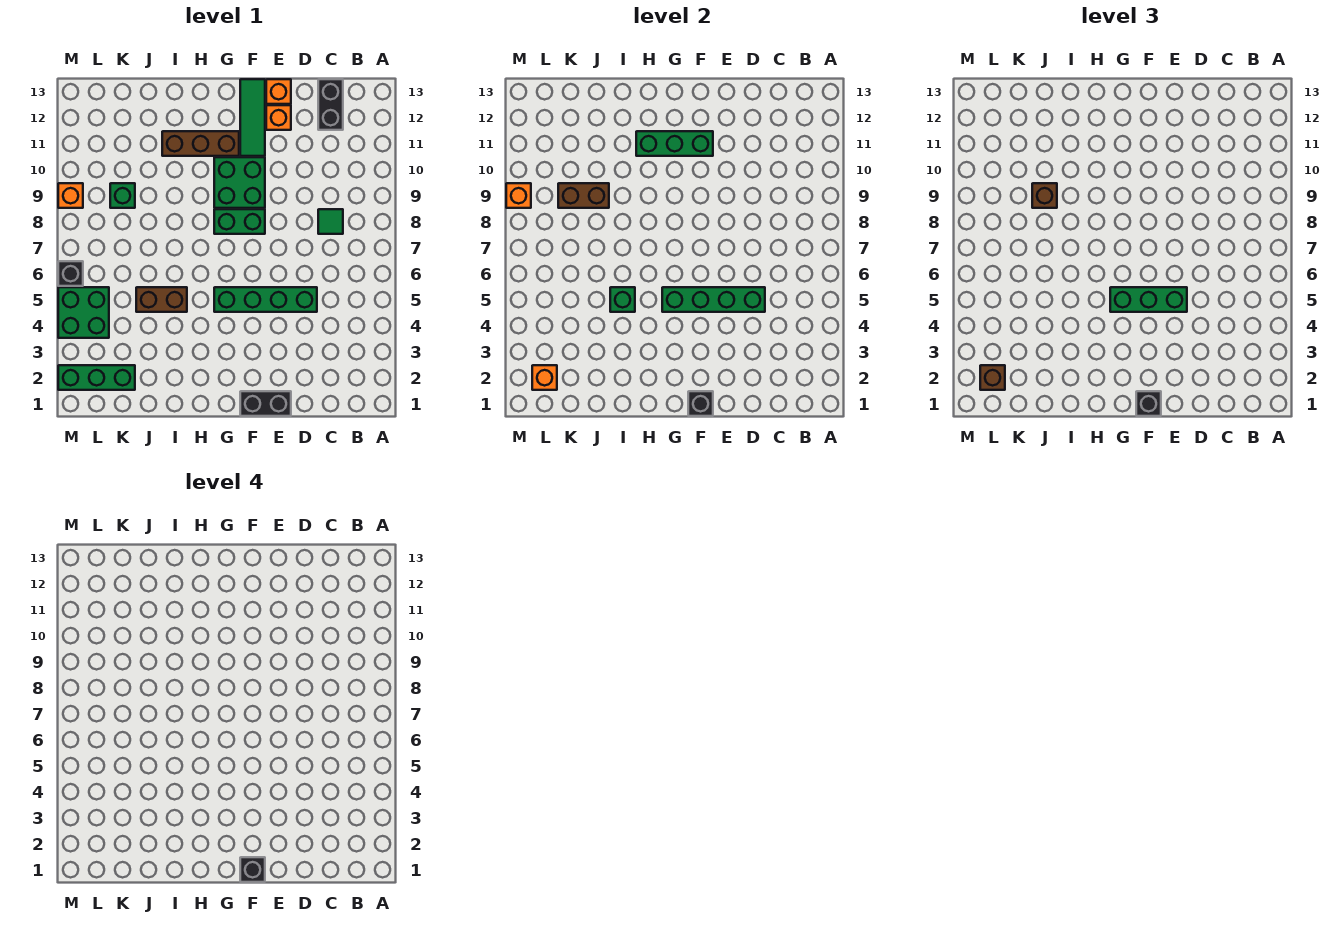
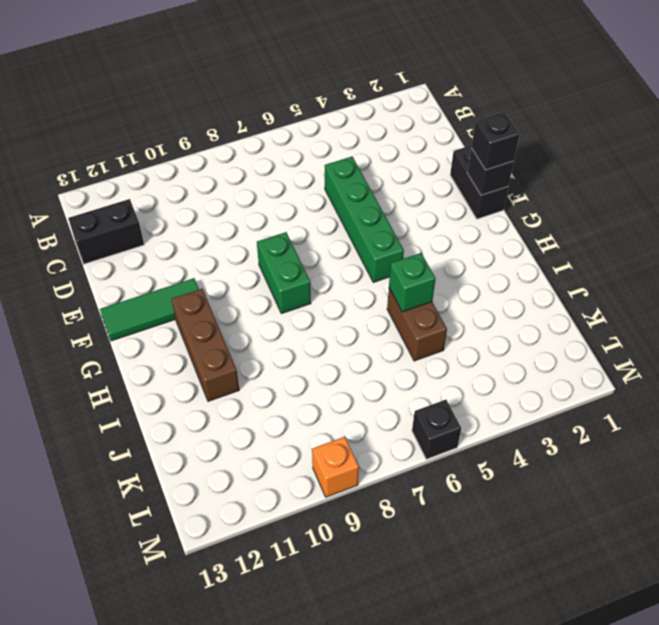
none -> green tile C8 level 1
none -> orange brick E12 level 1
none -> orange brick E13 level 1

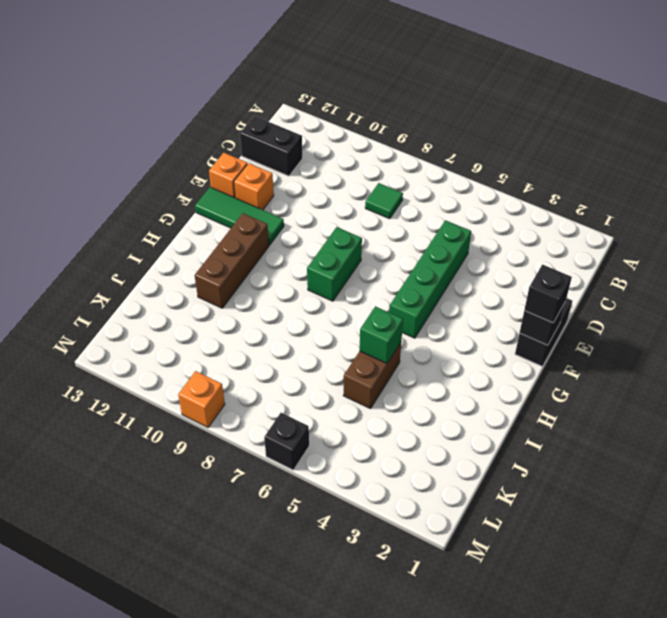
none -> green brick F9:G10 level 1
none -> green brick K2:M2 level 1
none -> green brick K9 level 1

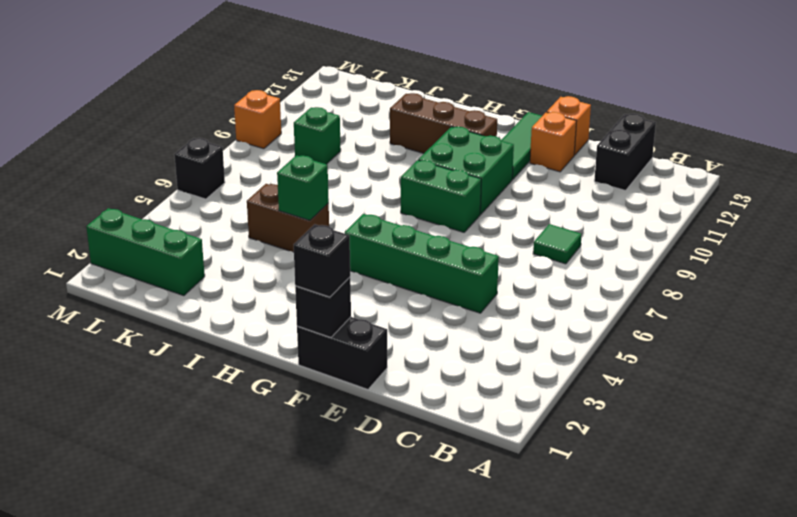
none -> green brick L4:M5 level 1
none -> green brick D5:G5 level 2
none -> green brick F11:H11 level 2

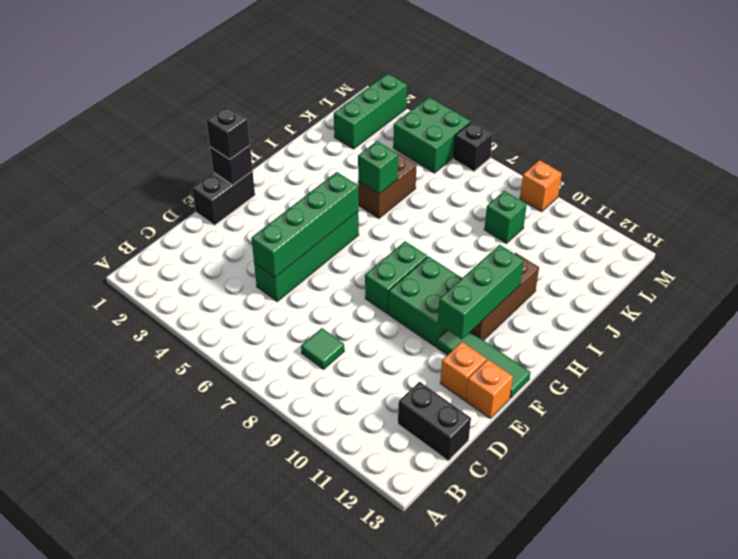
none -> brown brick J9:K9 level 2
none -> orange brick L2 level 2
none -> orange brick M9 level 2

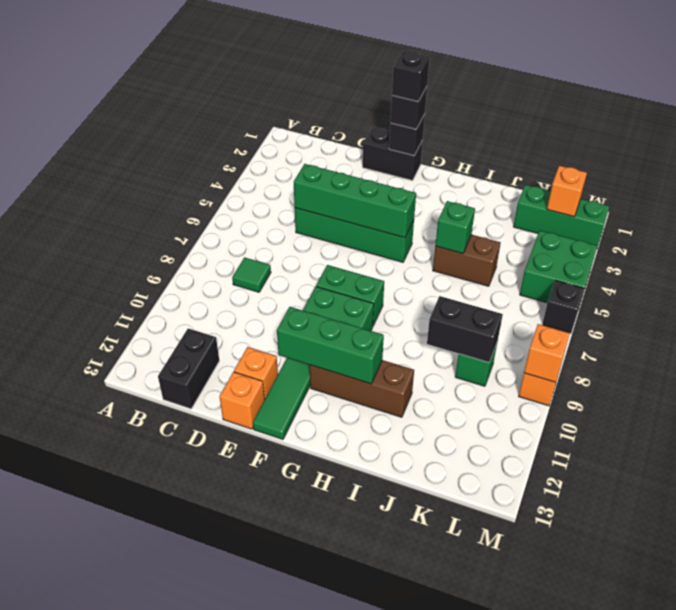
black brick J9:K9 level 2 -> brown brick J9:K9 level 2
none -> green brick E5:G5 level 3
none -> brown brick J9 level 3
none -> brown brick L2 level 3

